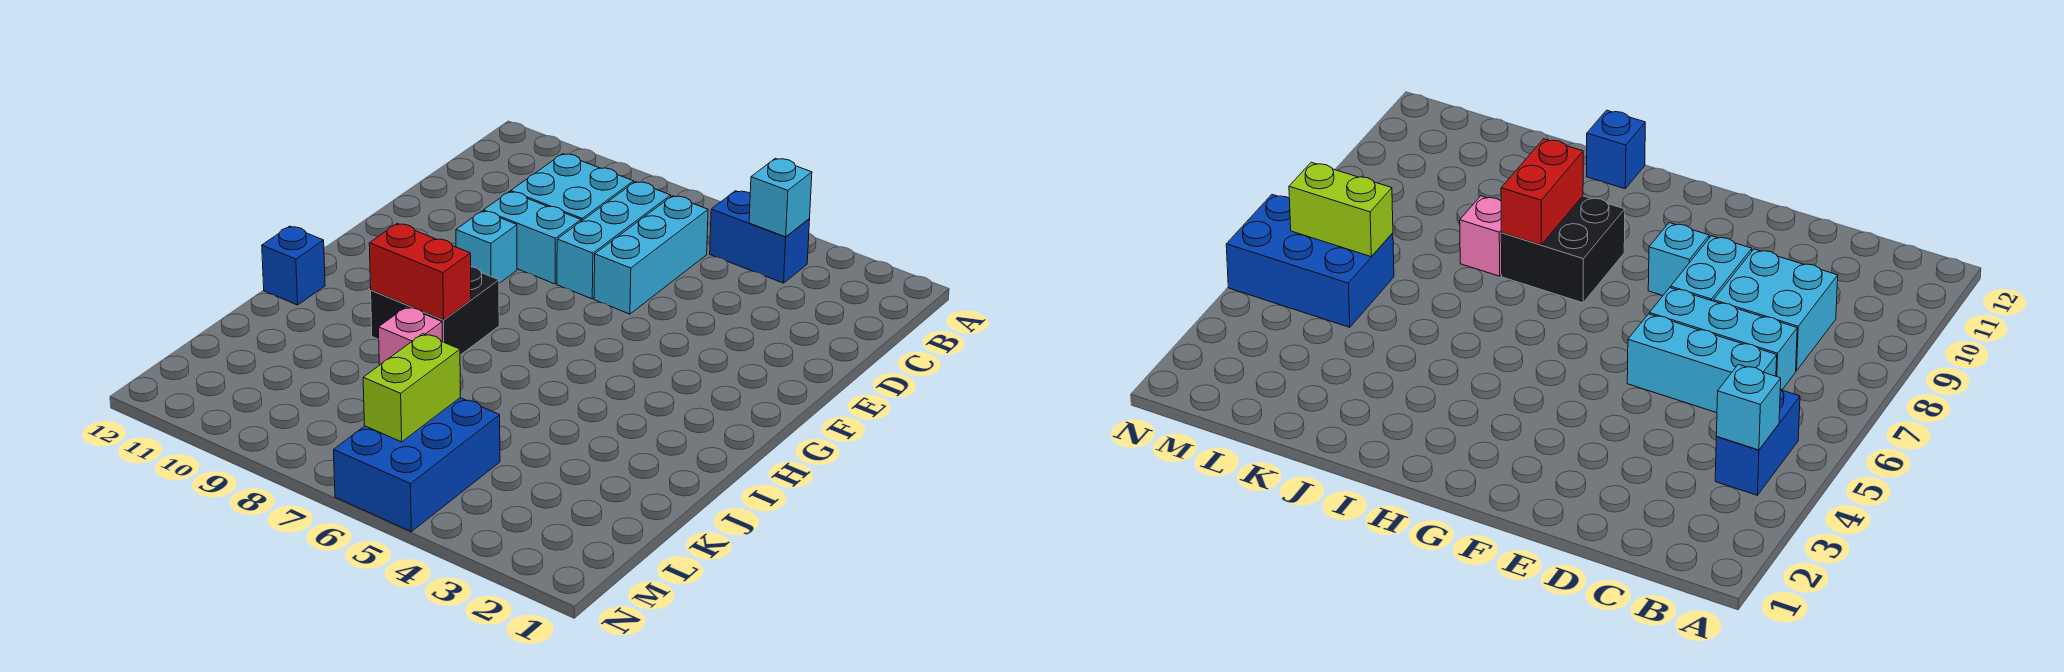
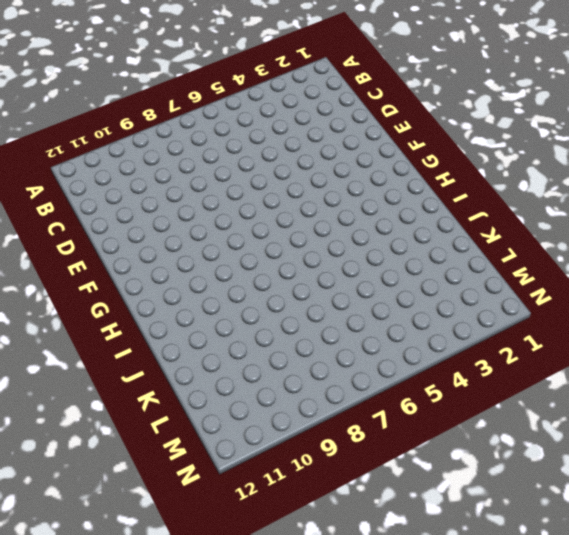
none -> blue brick B4:B5 level 1
none -> cyan brick C6:E6 level 1
none -> cyan brick C7:E7 level 1

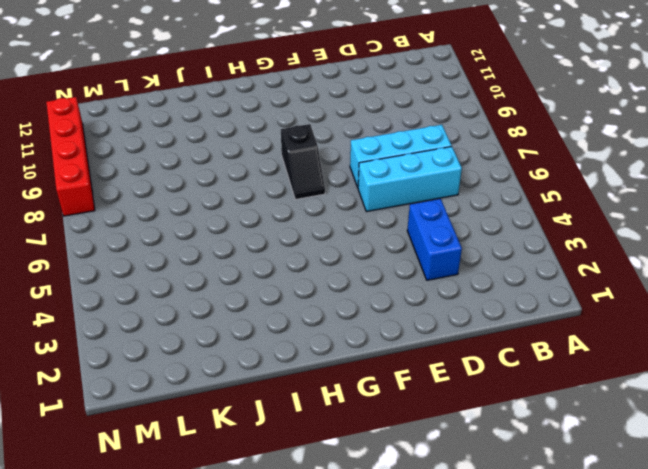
blue brick D3:D4 level 1 -> blue brick B4:B5 level 1
black slope G7:G8 level 1 top 8 -> none
red brick N8:N11 level 1 -> none
none -> cyan brick C8:D9 level 1
none -> cyan brick E8:E9 level 1
none -> cyan brick F9 level 1

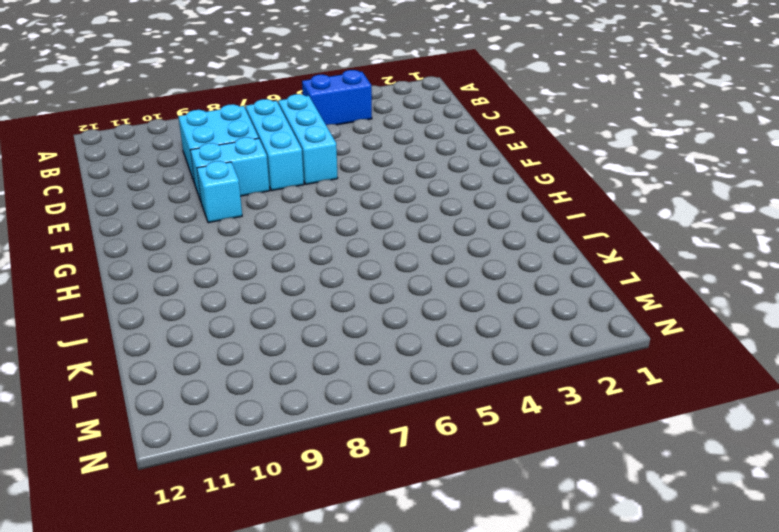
none -> black brick H8:I9 level 1
none -> blue brick I12 level 1
none -> pink brick J8 level 1

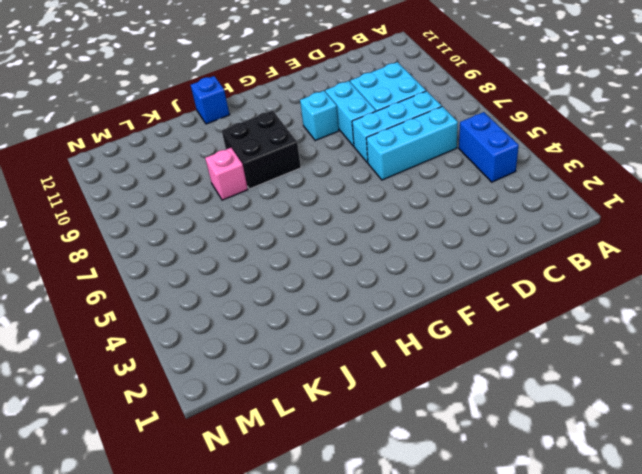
none -> blue brick L5:N6 level 1
none -> cyan brick B4 level 2
none -> red brick I8:I9 level 2

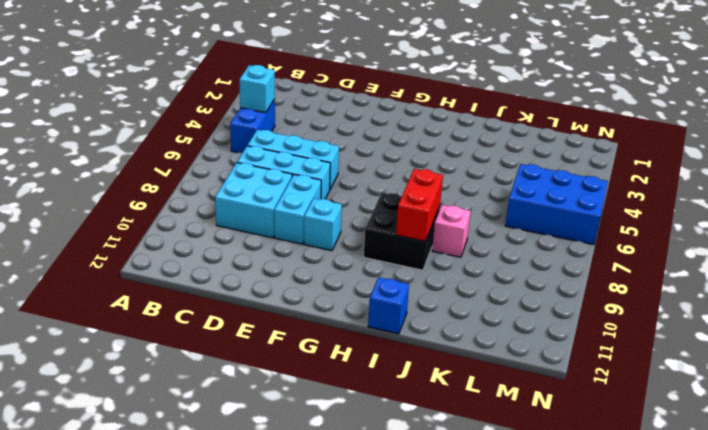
none -> lime brick L6:M6 level 2

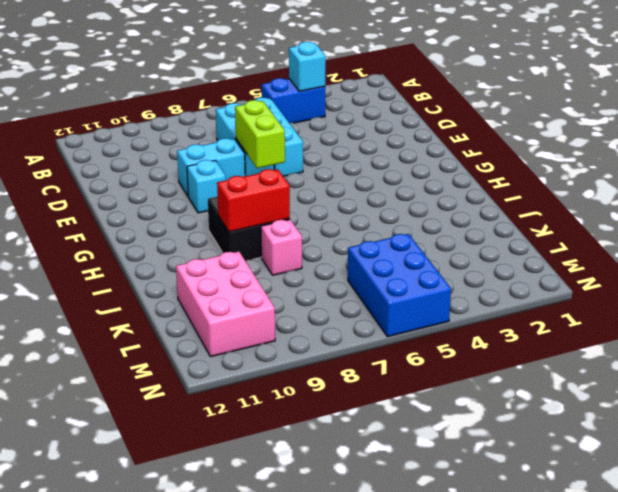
lime brick E7:F7 level 2 -> lime brick L6:M6 level 2
pink brick K10:M11 level 1 -> none
none -> cyan brick C8:D9 level 1
none -> blue brick I12 level 1

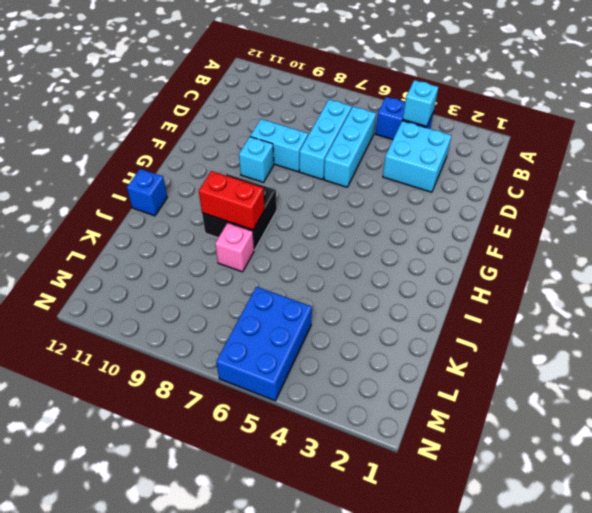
cyan brick C3:D4 level 1 -> cyan brick C8:D9 level 1
none -> lime brick L6:M6 level 2

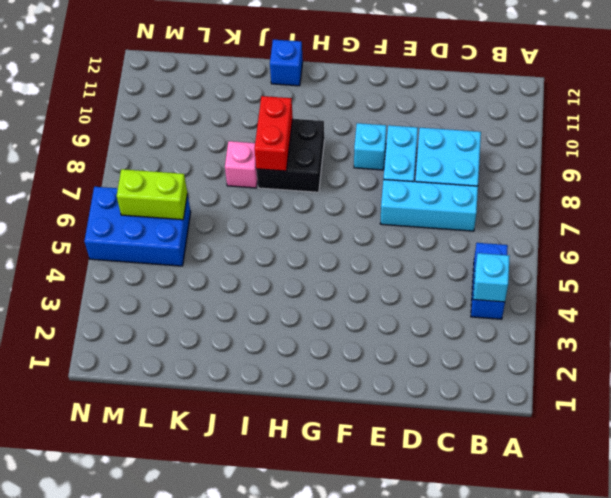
none -> cyan brick C6:E6 level 1

